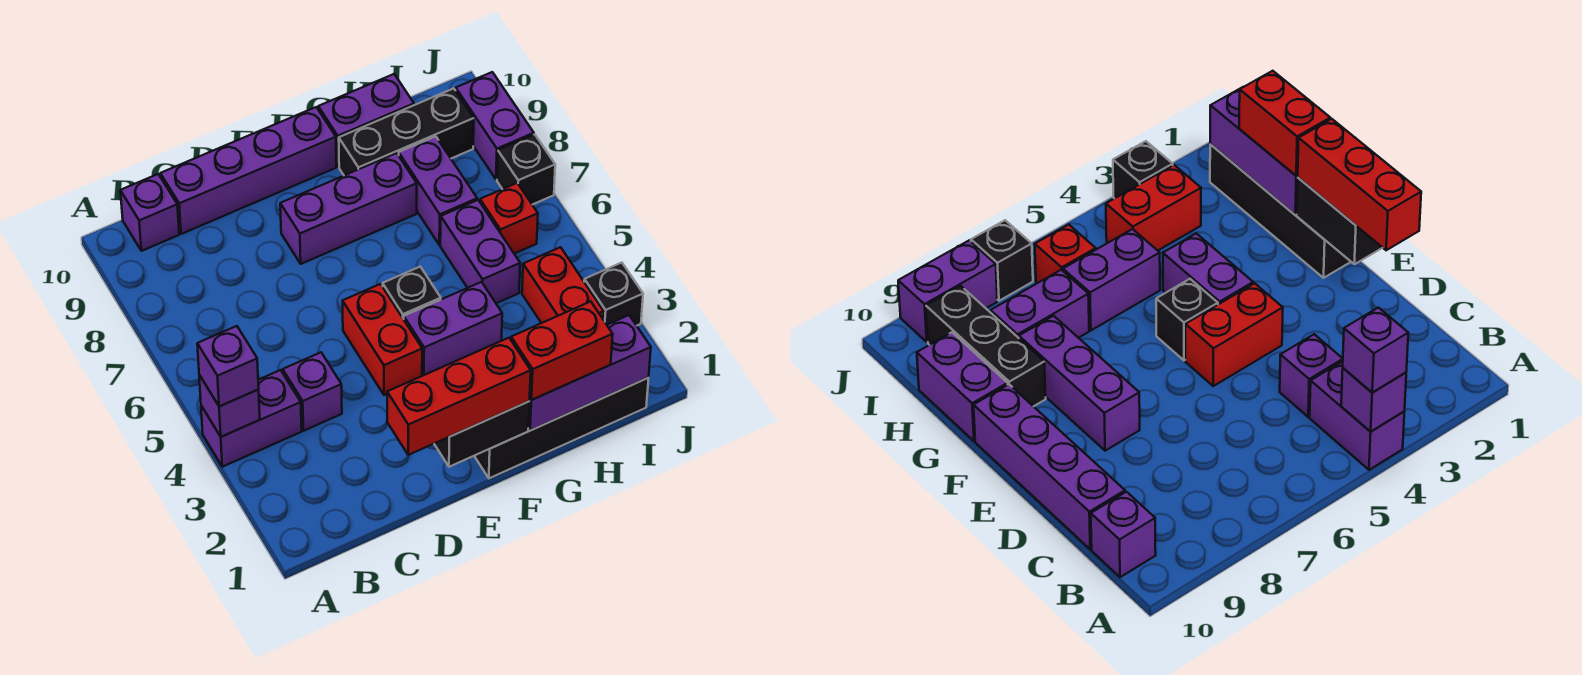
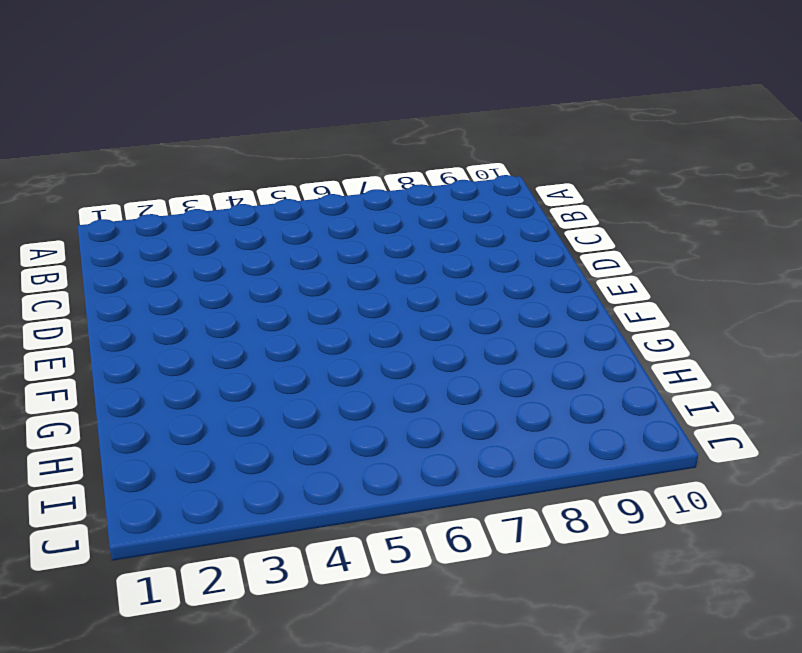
none -> purple brick A4:B4 level 1
none -> purple brick B10 level 1
none -> purple brick C4 level 1

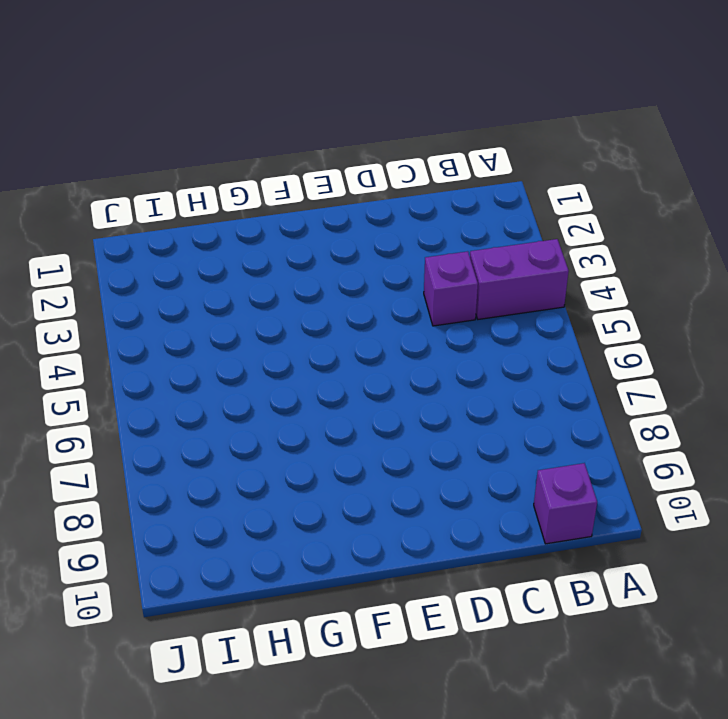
none -> purple brick C10:F10 level 1
none -> red brick E4:E5 level 1
none -> purple brick E8:G8 level 1

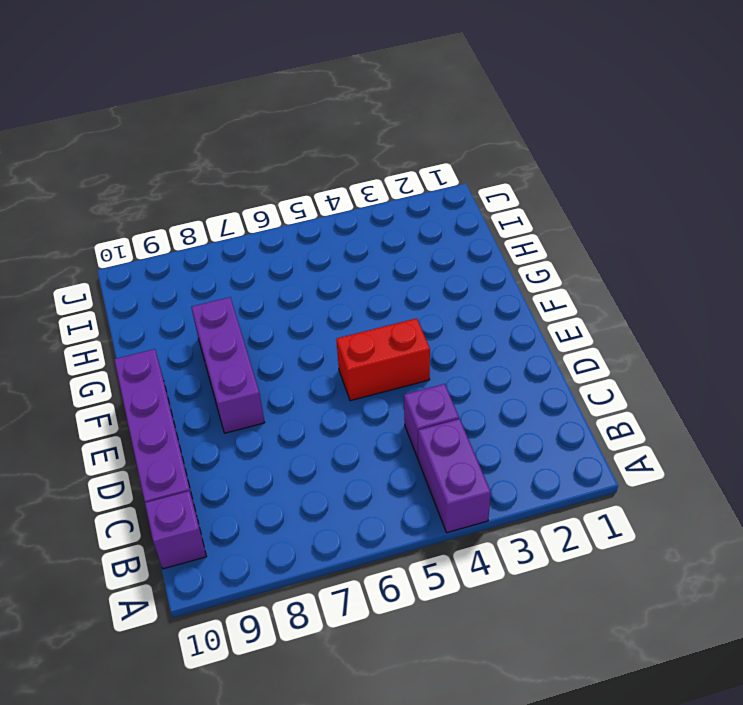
none -> black brick F1:I1 level 1
none -> purple brick F4:G4 level 1
none -> black brick F5 level 1

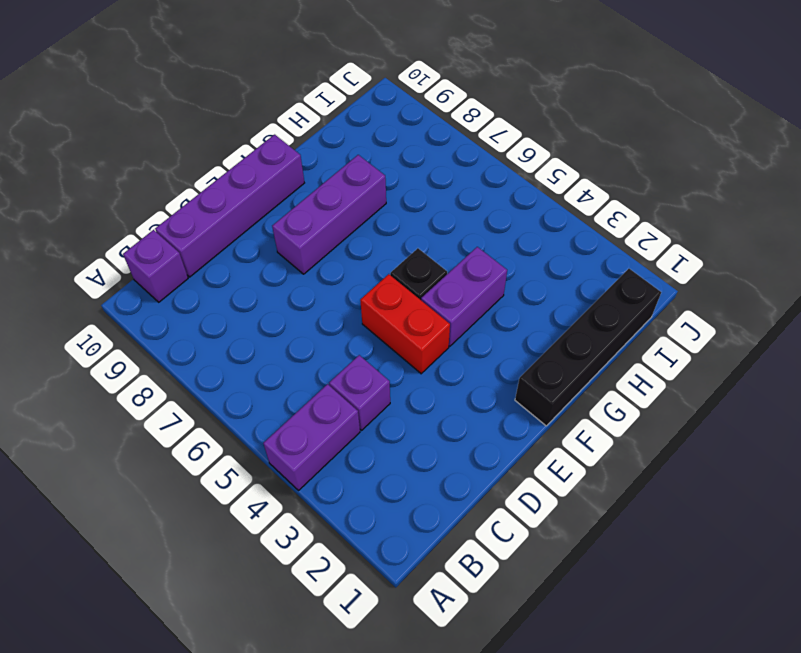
none -> black brick G9:I9 level 1
none -> purple brick G10:H10 level 1
none -> purple brick H5:H6 level 1

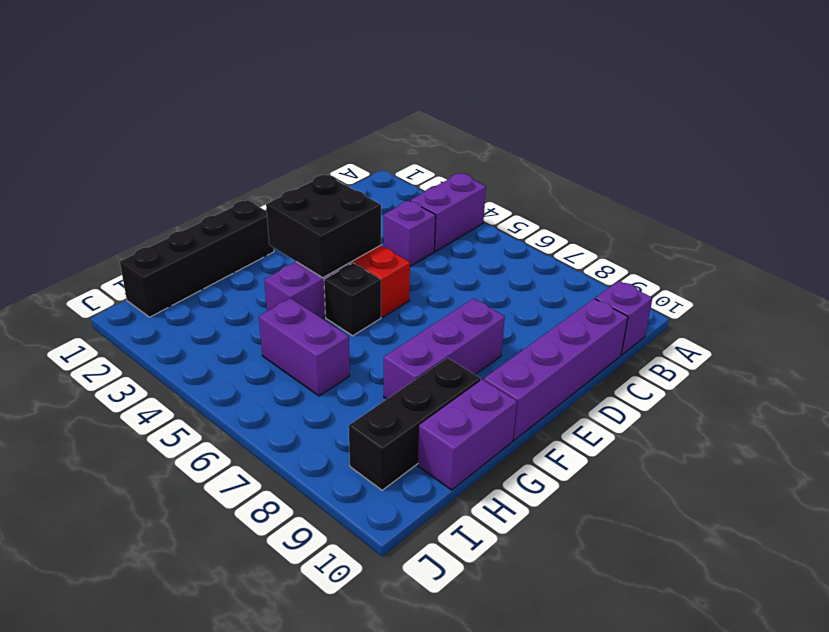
black brick E3:F4 level 2 -> none
none -> purple brick H7:H8 level 1
none -> red brick I3:I4 level 1
none -> red brick I6 level 1

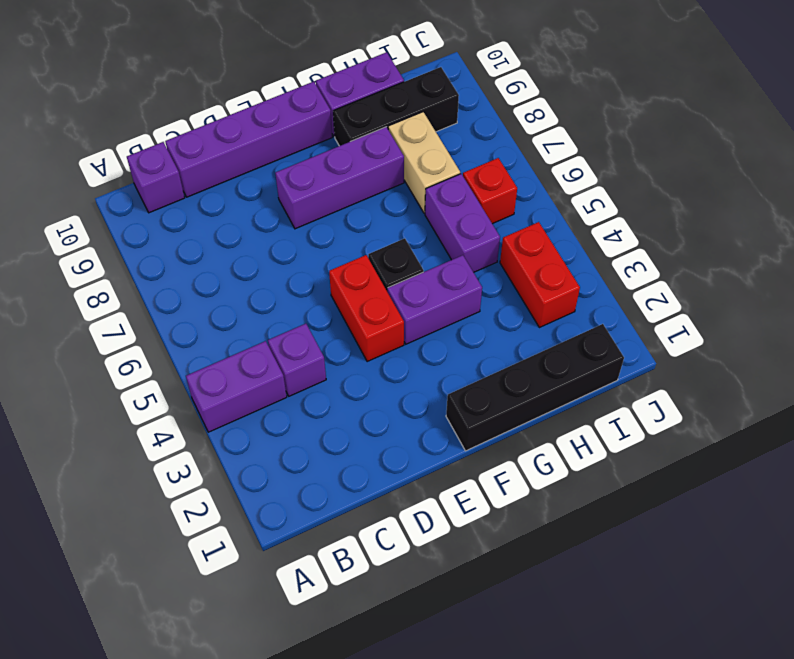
tan brick H7:H8 level 1 -> purple brick H7:H8 level 1
none -> black brick J3 level 1
none -> black brick J7 level 1
none -> purple brick J8:J9 level 1

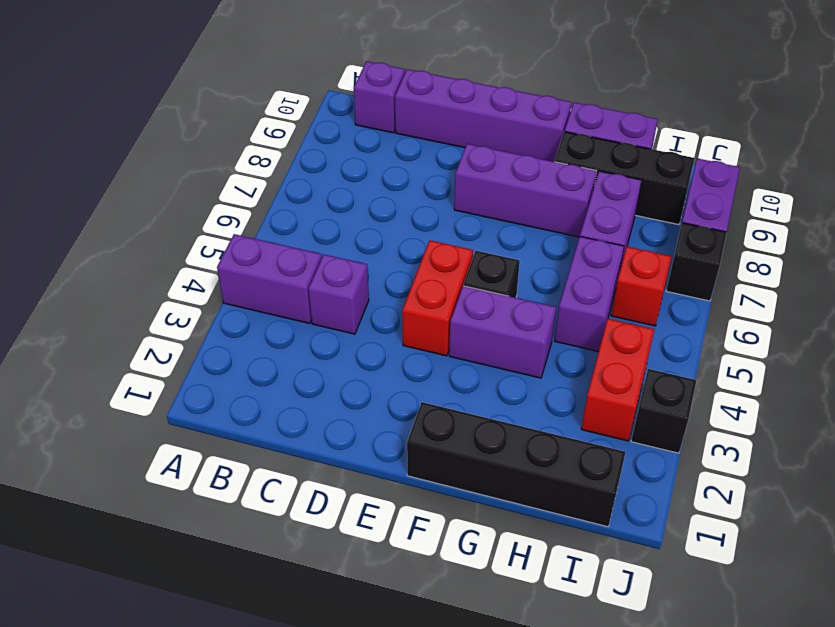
none -> purple brick A4 level 2
none -> black brick E1:F1 level 2
none -> purple brick G1:I1 level 2

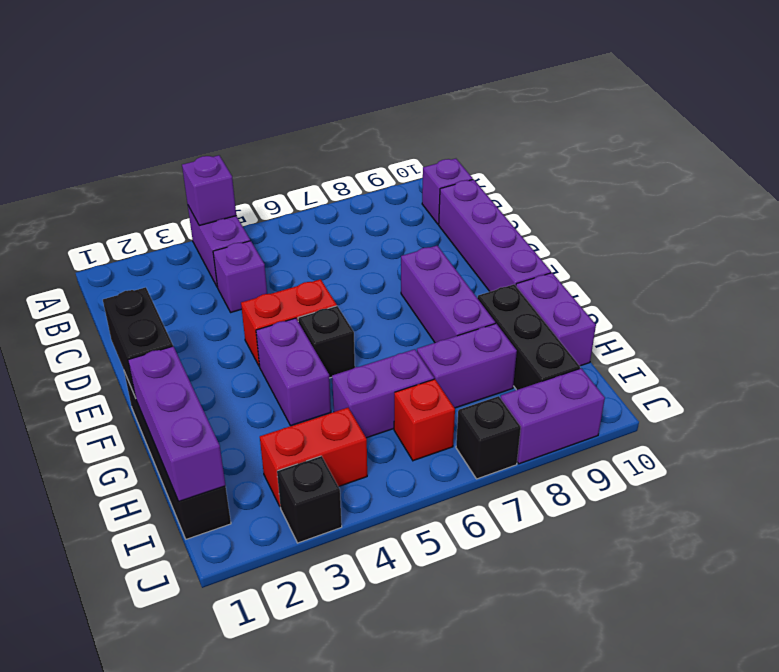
none -> purple brick A4 level 3
none -> red brick D1:F1 level 3
none -> red brick G1:H1 level 3

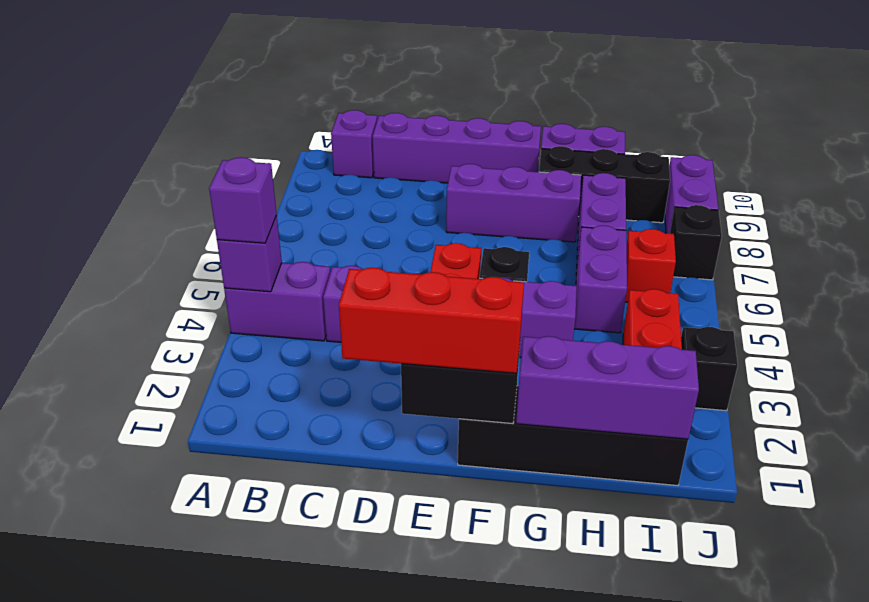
none -> red brick G1:H1 level 3

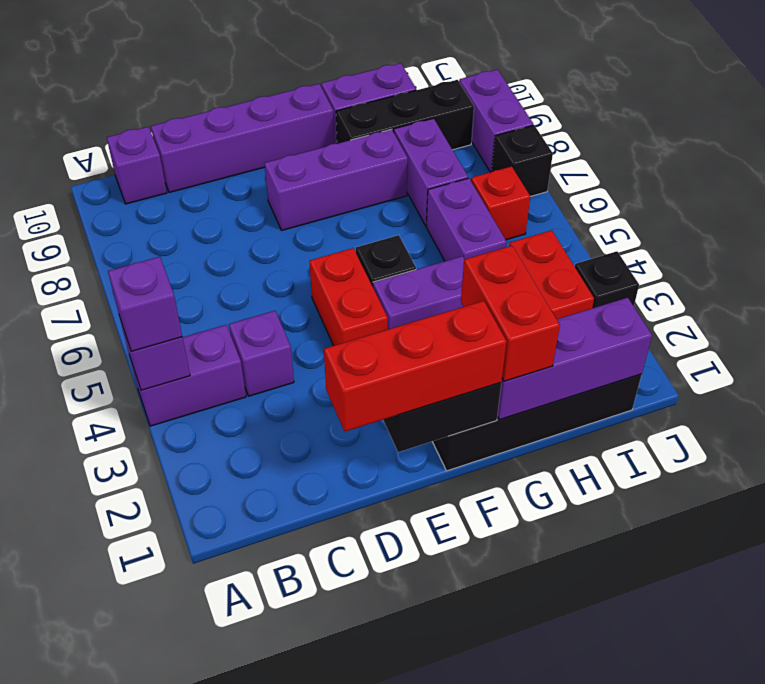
red brick G1:G2 level 3 -> red brick G1:H1 level 3

